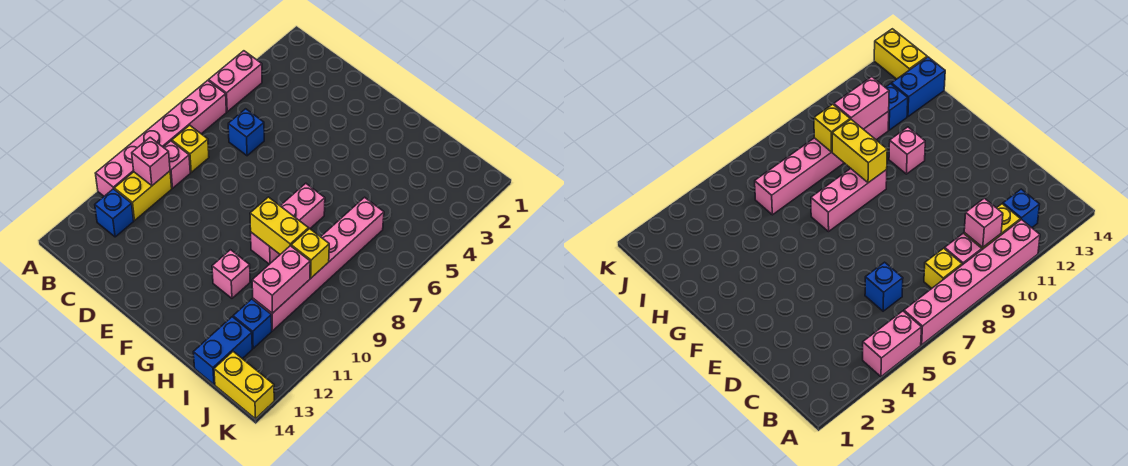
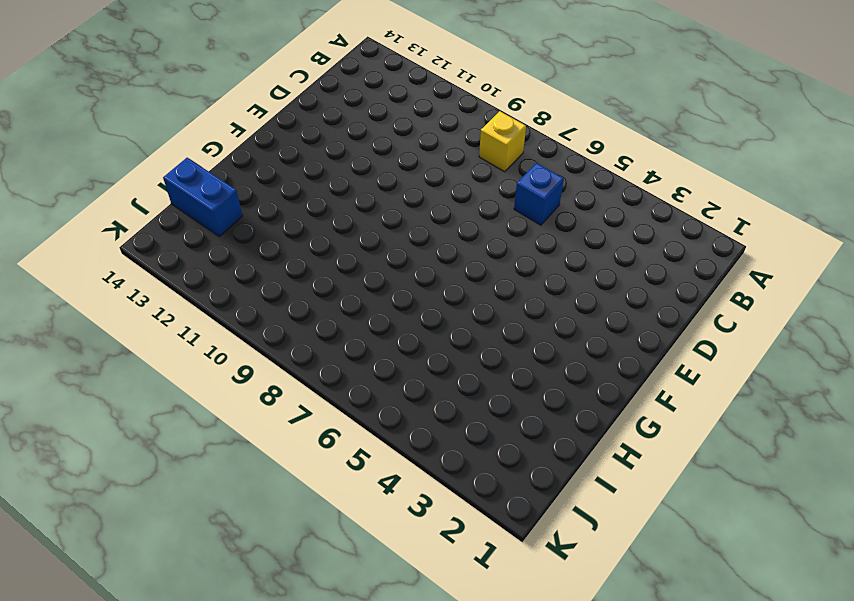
none -> pink brick A4:A5 level 1
none -> pink brick A6:A11 level 1
none -> pink brick B9 level 1

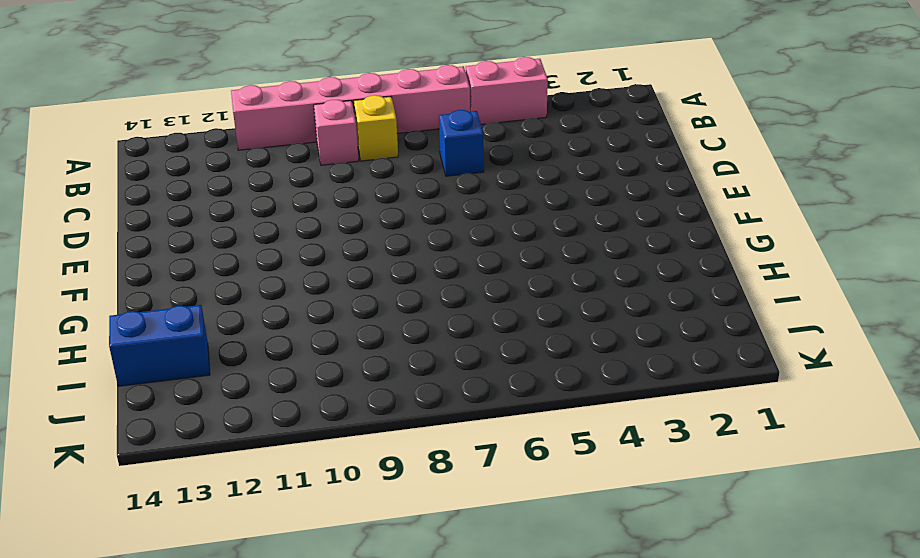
none -> yellow brick B10:B11 level 1
none -> blue brick B12 level 1
none -> pink brick G7:G9 level 1

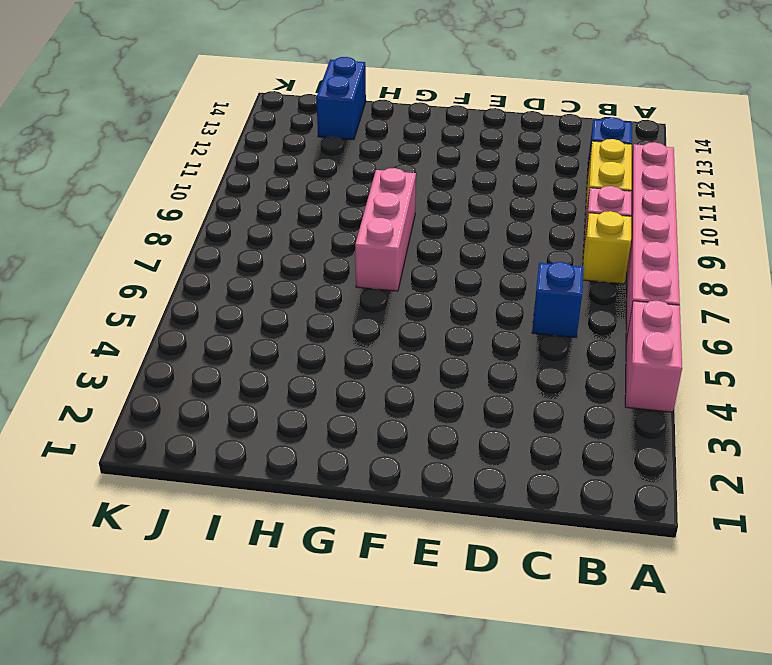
none -> pink brick G11 level 1
none -> pink brick I6:I11 level 1
none -> blue brick I12 level 1

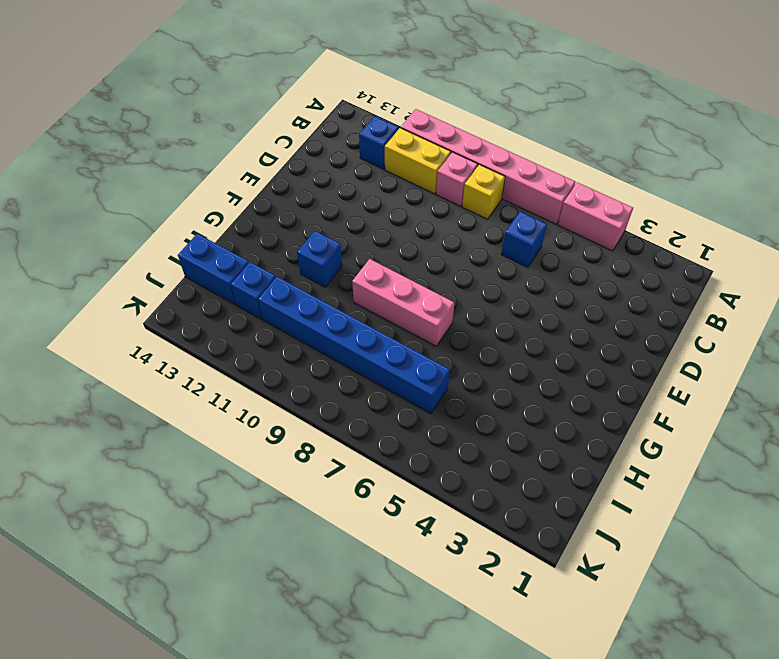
blue brick G11 level 1 -> pink brick G11 level 1
blue brick I6:I11 level 1 -> pink brick I6:I11 level 1
none -> yellow brick J14:K14 level 1
none -> pink brick B10 level 2
none -> yellow brick G9:H9 level 2

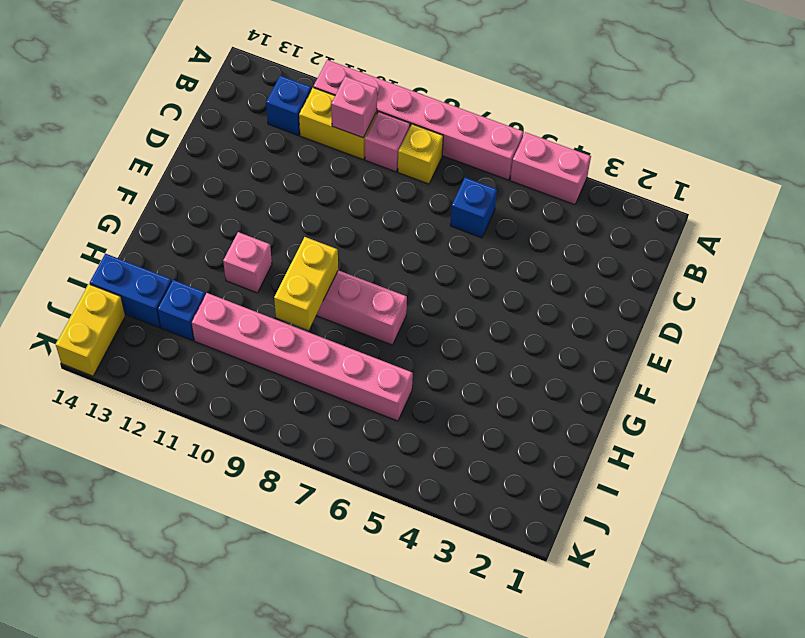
none -> yellow brick I9 level 2
none -> pink brick I10:I11 level 2

